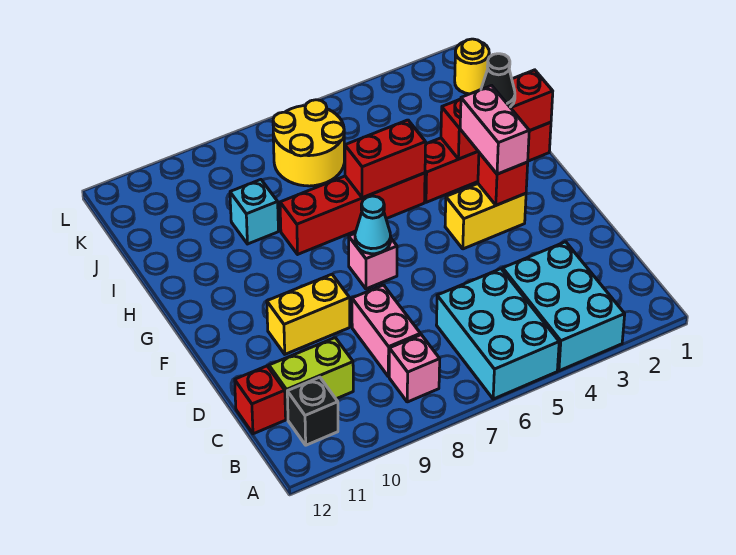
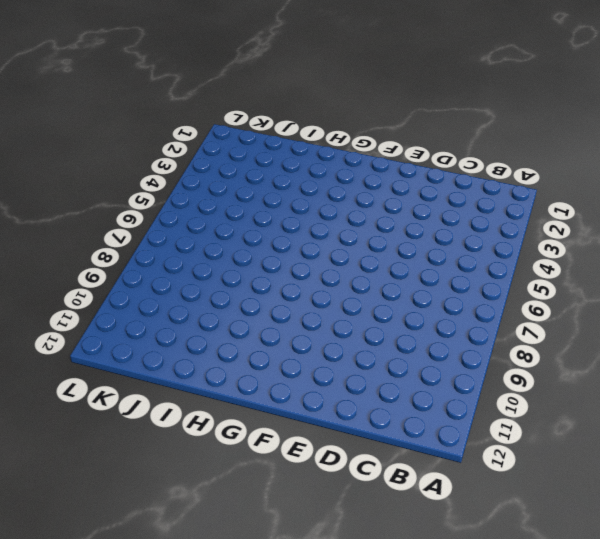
none -> cyan brick A3:C4 level 1
none -> cyan brick A5:C6 level 1
none -> pink brick B8 level 1

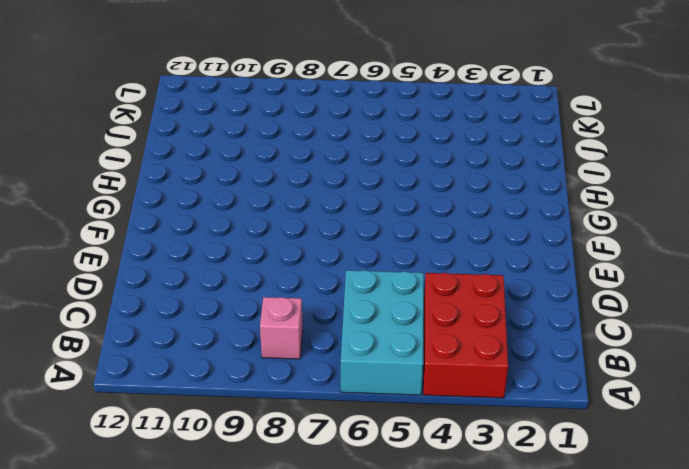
red brick A3:C4 level 1 -> cyan brick A3:C4 level 1
none -> black brick B11 level 1
none -> pink brick C8:D8 level 1
none -> lime brick C10:C11 level 1

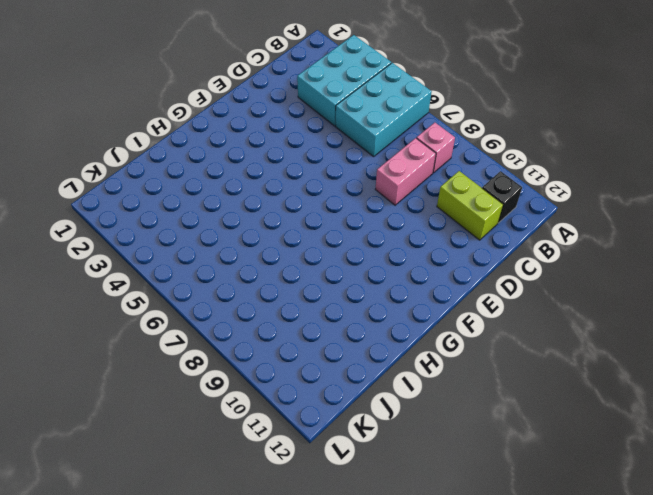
none -> red brick C12 level 1
none -> yellow brick E9:E10 level 1
none -> yellow brick F3:F4 level 1

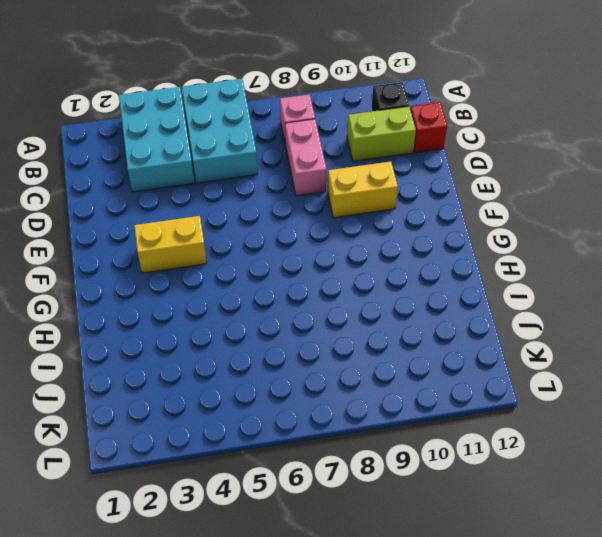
none -> pink brick F7 level 1
none -> red brick H1:H4 level 1
none -> red brick H5:H8 level 1

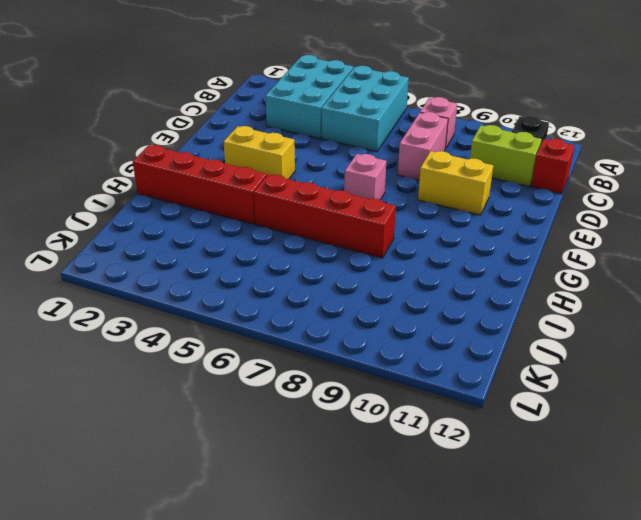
none -> cyan brick I9 level 1
none -> yellow round brick J6:K7 level 1
none -> yellow round brick K1 level 1

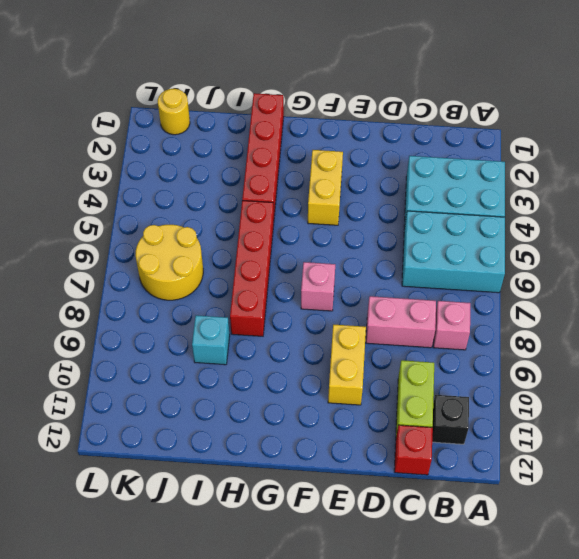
none -> red brick F3 level 2
none -> cyan cone F7 level 2
none -> red brick H1:H3 level 2

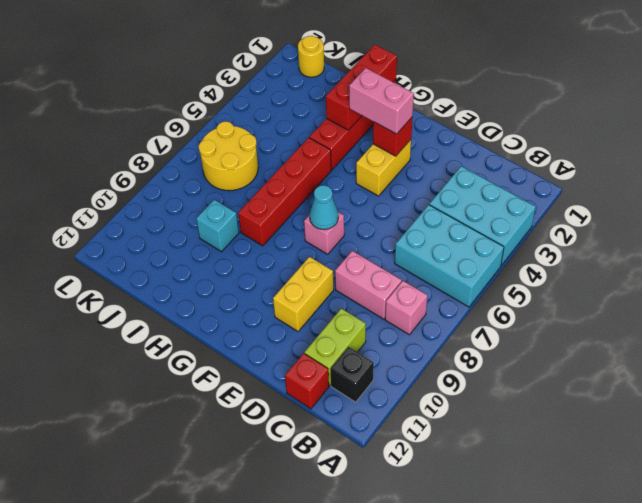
none -> red brick H5:H6 level 2
none -> black cone H2 level 3

